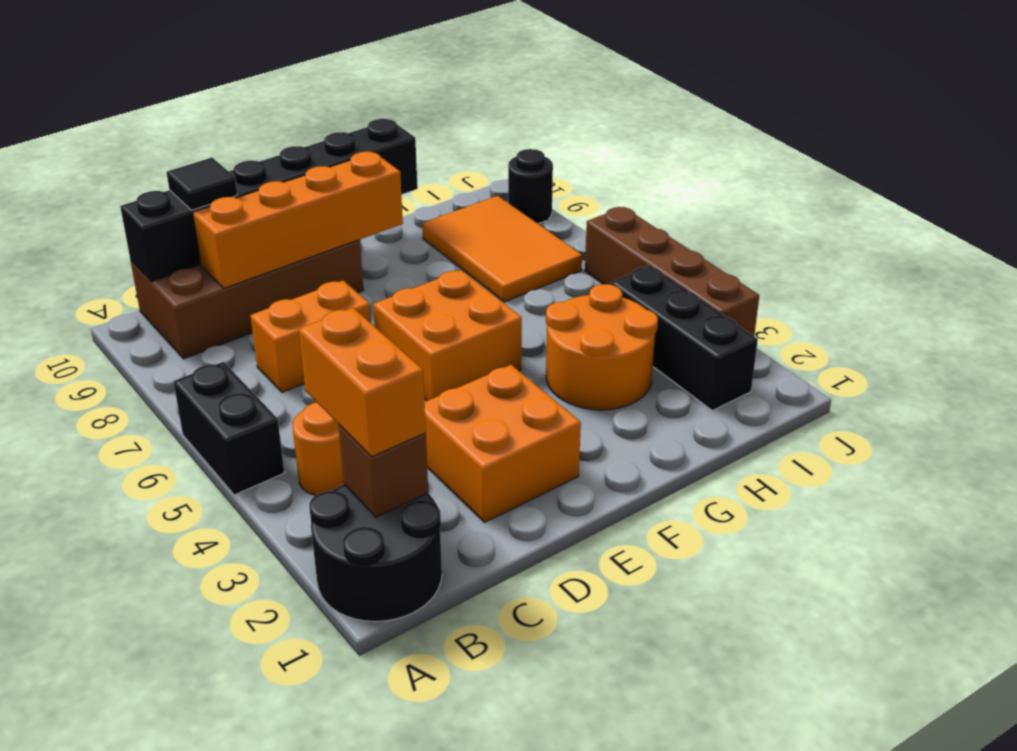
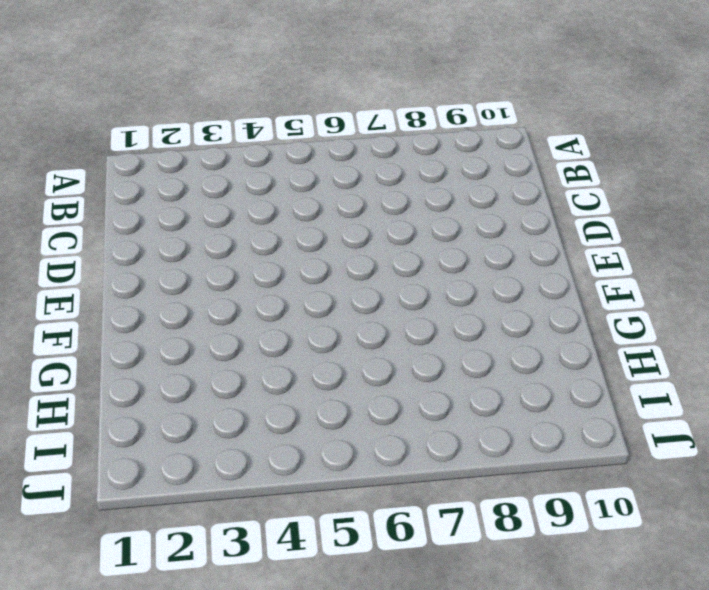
none -> black round brick A1:B2 level 1
none -> black brick A5:A6 level 1
none -> orange round brick B4 level 1

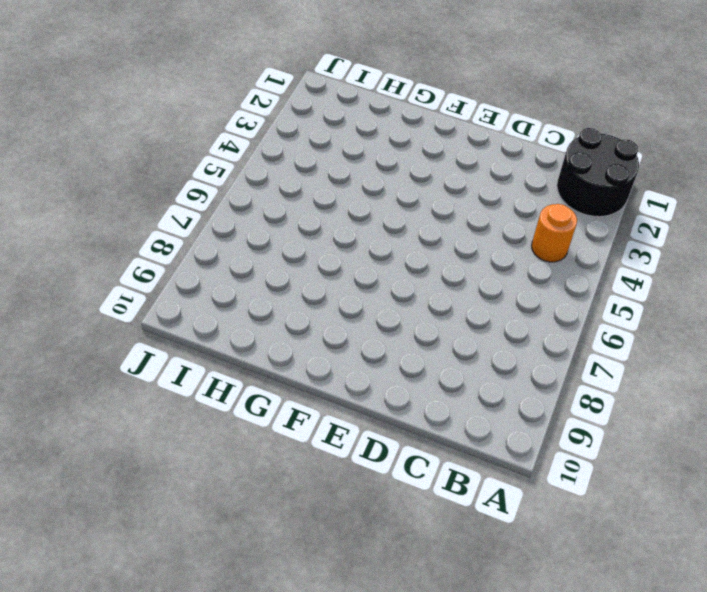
none -> black brick A5:A6 level 1
none -> brown brick B9:E10 level 1
none -> orange brick C7:D7 level 1

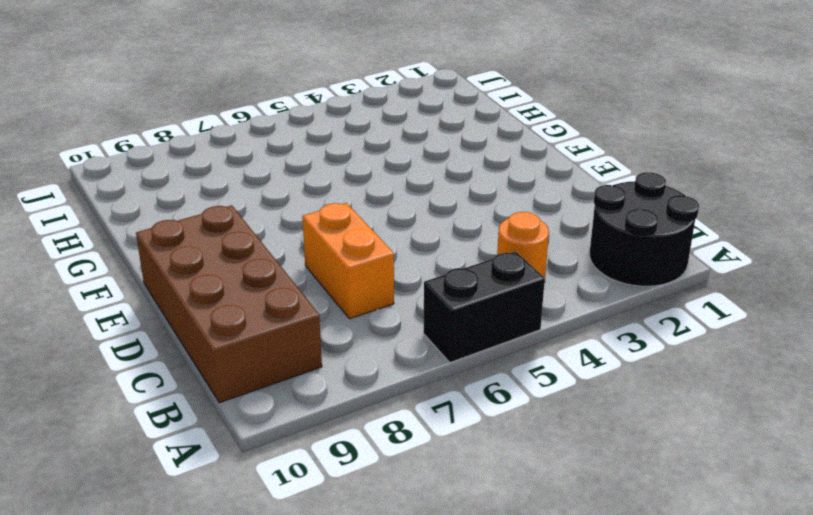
none -> orange brick D2:E3 level 1
none -> orange brick E5:F6 level 1
none -> orange round brick G3:H4 level 1

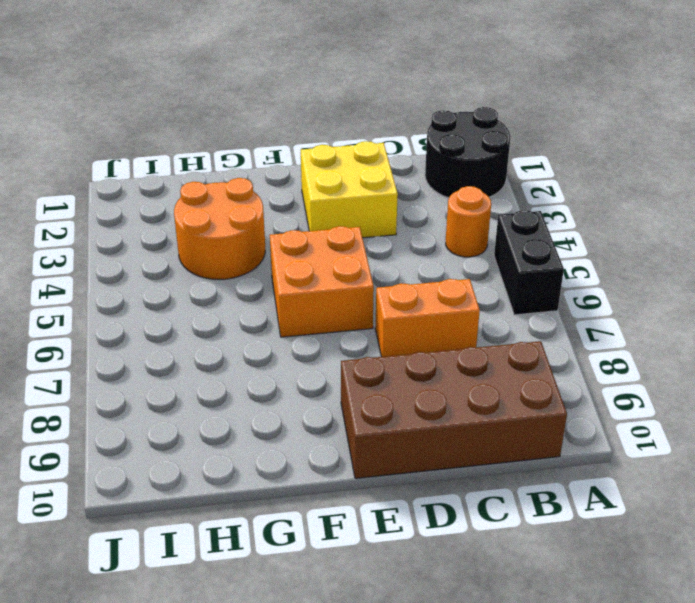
yellow brick D2:E3 level 1 -> orange brick D2:E3 level 1
none -> orange tile H7:I9 level 1
none -> black brick I2:I4 level 1
none -> brown brick J3:J6 level 1

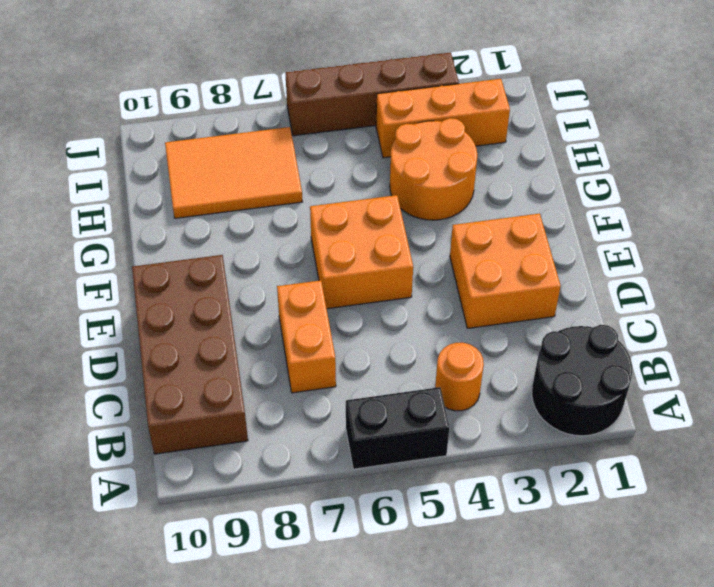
orange brick I2:I4 level 1 -> black brick I2:I4 level 1
none -> black round brick J9 level 1
none -> brown brick B2 level 2
none -> black brick B10:G10 level 2

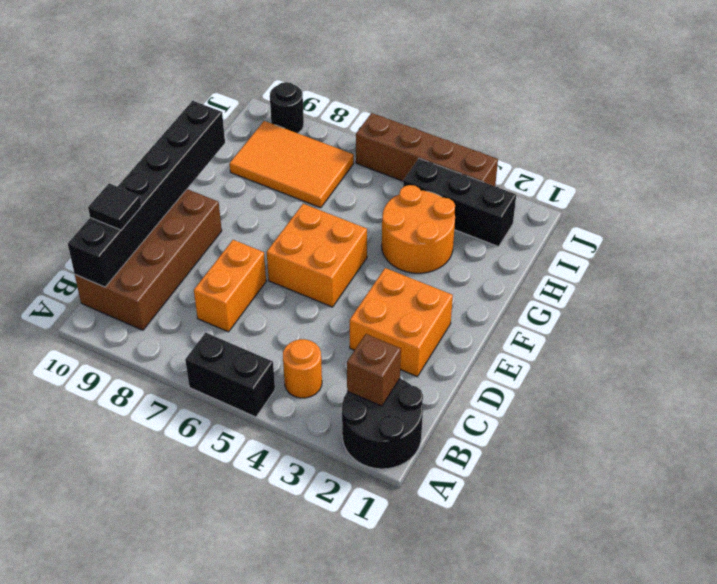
none -> orange brick C9:F9 level 2
none -> orange brick B2:B3 level 3

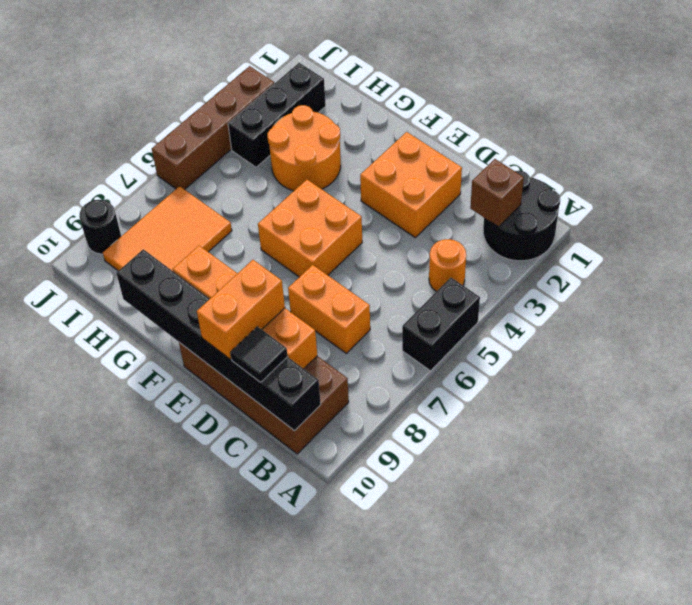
orange brick D9:D10 level 3 -> orange brick B2:B3 level 3

